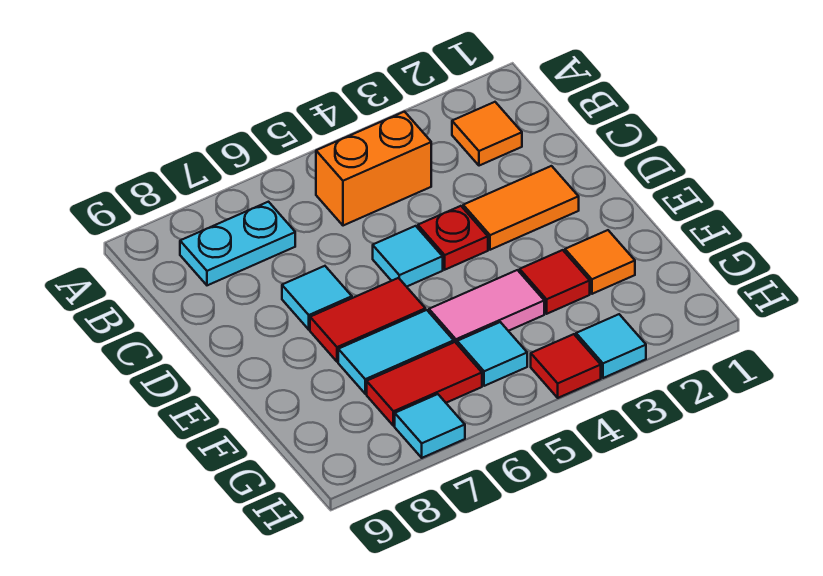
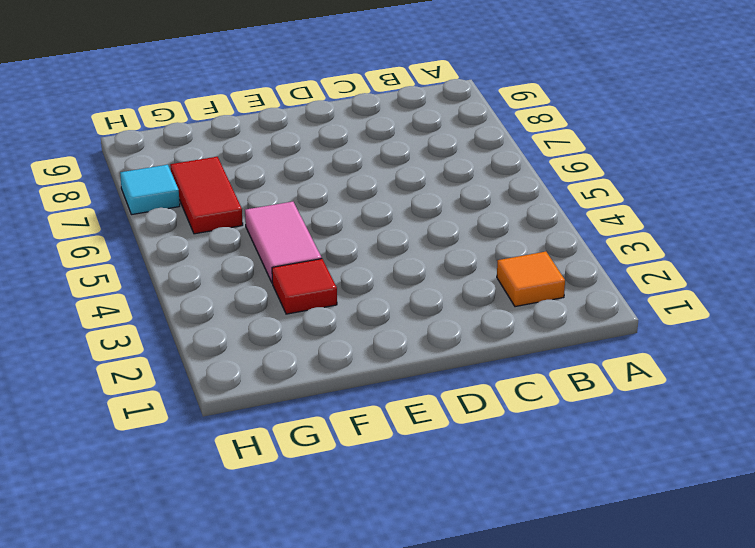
none -> orange brick B4:B5 level 1
none -> cyan plate B7:B8 level 1
none -> orange tile D2:D3 level 1

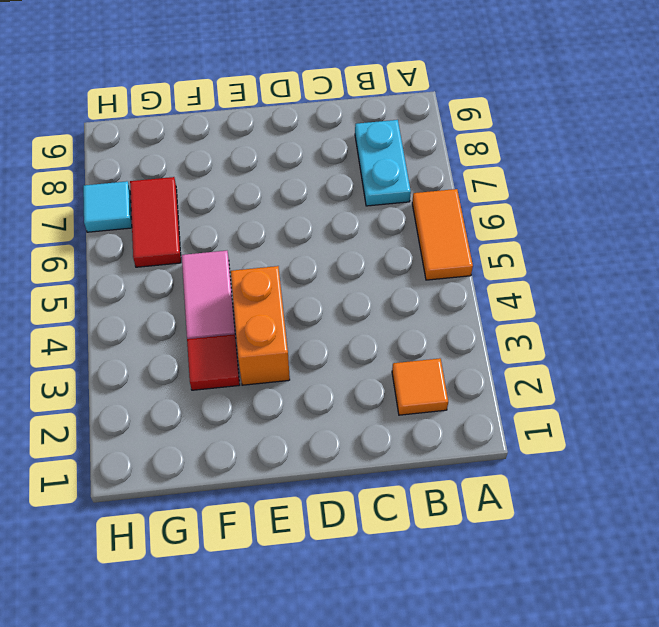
orange tile A5:A6 level 1 -> orange tile D2:D3 level 1
orange brick E3:E4 level 1 -> orange brick B4:B5 level 1
none -> red plate D4 level 1
none -> cyan tile D5 level 1
none -> cyan tile D7 level 1

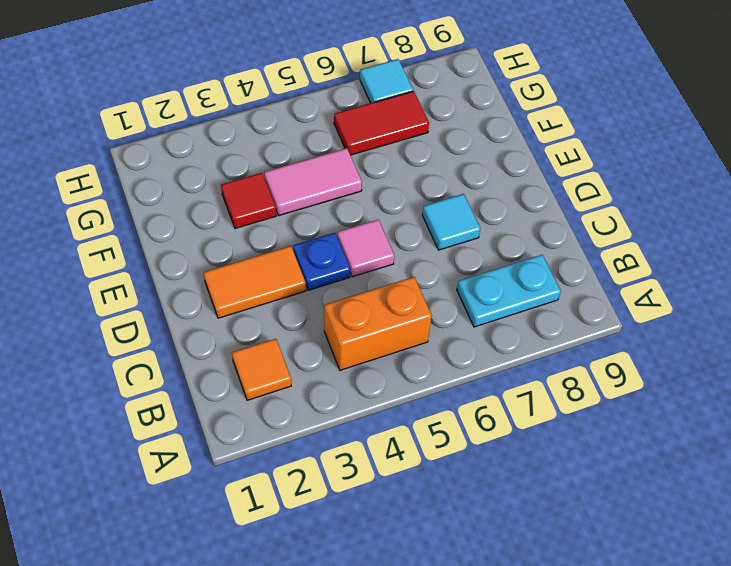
blue plate D4 level 1 -> red plate D4 level 1
pink tile D5 level 1 -> cyan tile D5 level 1
none -> red tile E6:E7 level 1
none -> orange tile F2 level 1
none -> cyan tile F6:F7 level 1

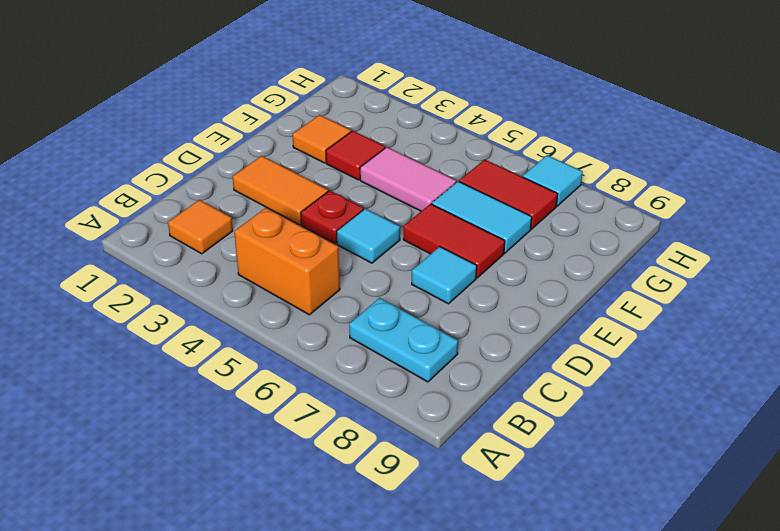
none -> cyan tile G5 level 1
none -> cyan tile H3 level 1
none -> red tile H4 level 1

